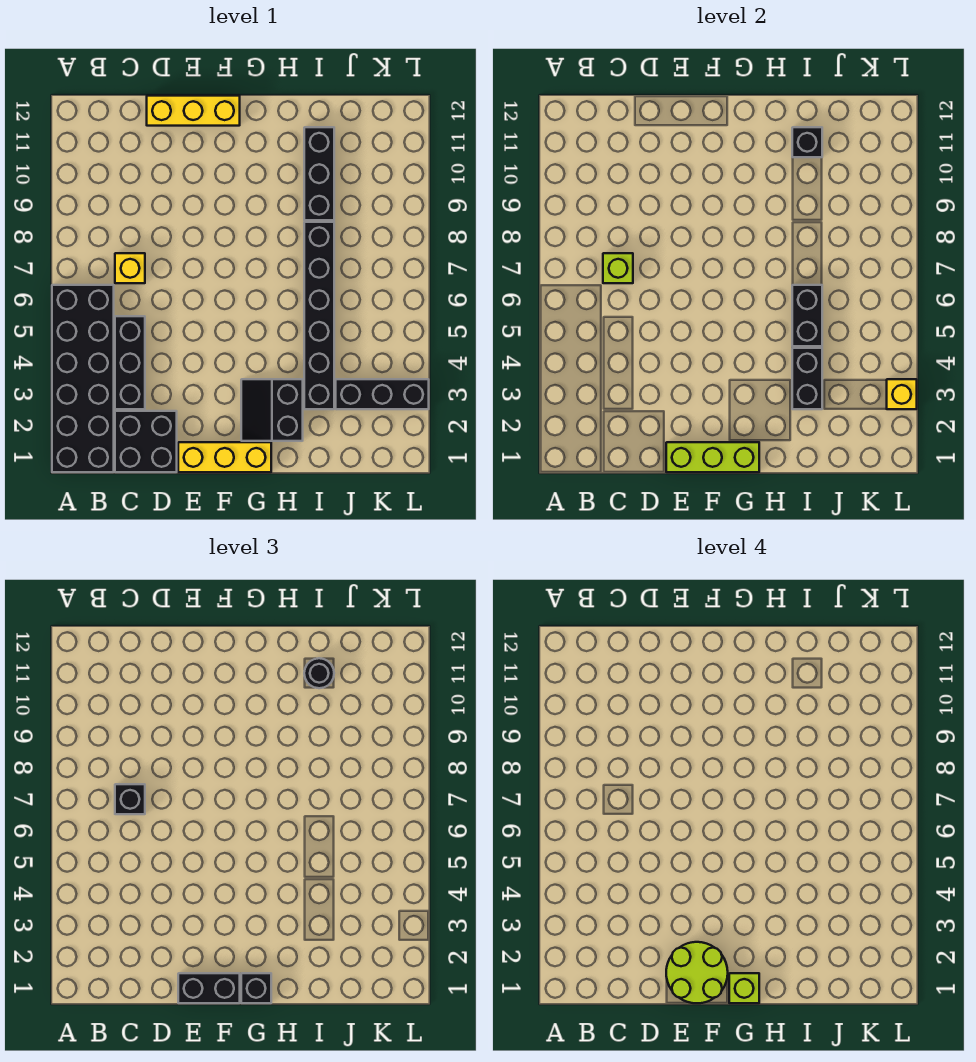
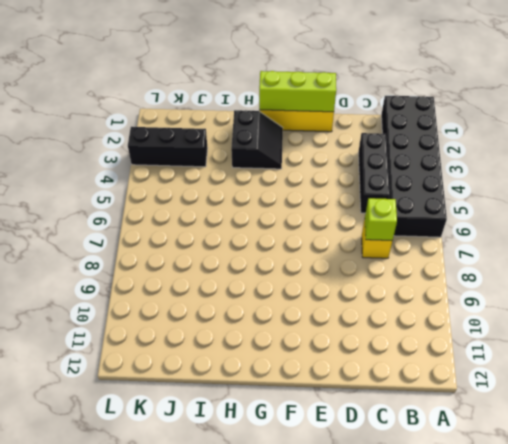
none -> black brick C1:D2 level 1
none -> yellow brick D12:F12 level 1
none -> black brick I3:I8 level 1

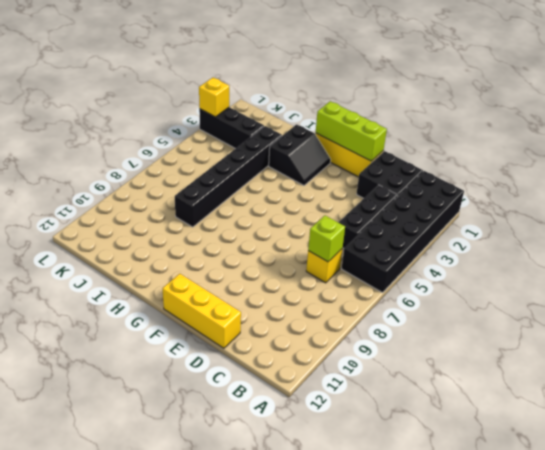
none -> black brick I9:I11 level 1
none -> black brick I3:I4 level 2
none -> black brick I5:I6 level 2

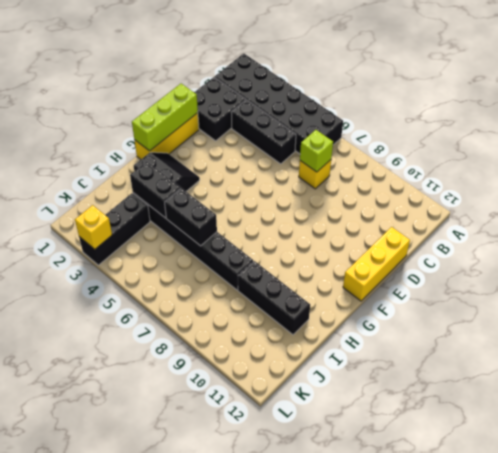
none -> black brick I11 level 2
none -> black brick C7 level 3
none -> black brick E1:F1 level 3

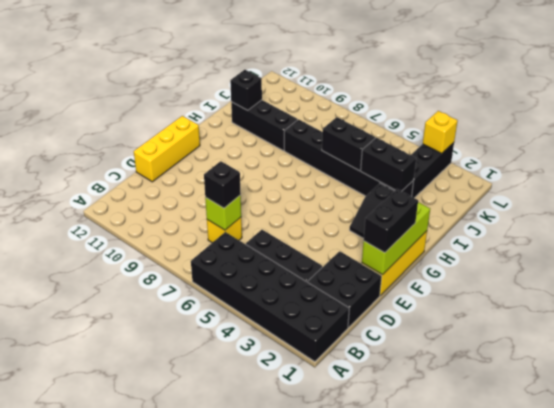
none -> black brick G1 level 3
none -> black round brick I11 level 3
none -> lime round brick E1:F2 level 4

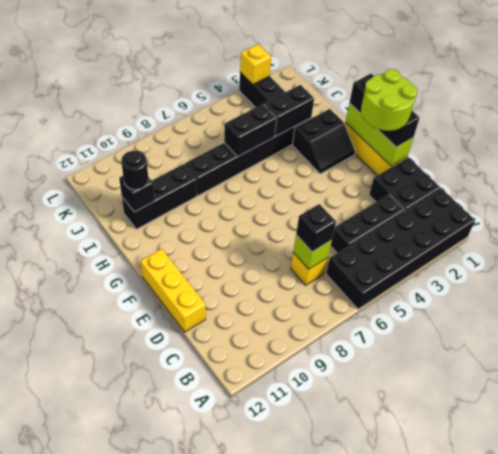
none -> lime brick G1 level 4

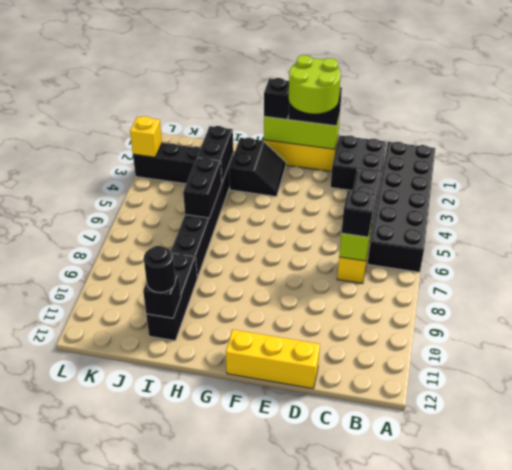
none -> lime brick G1 level 4

